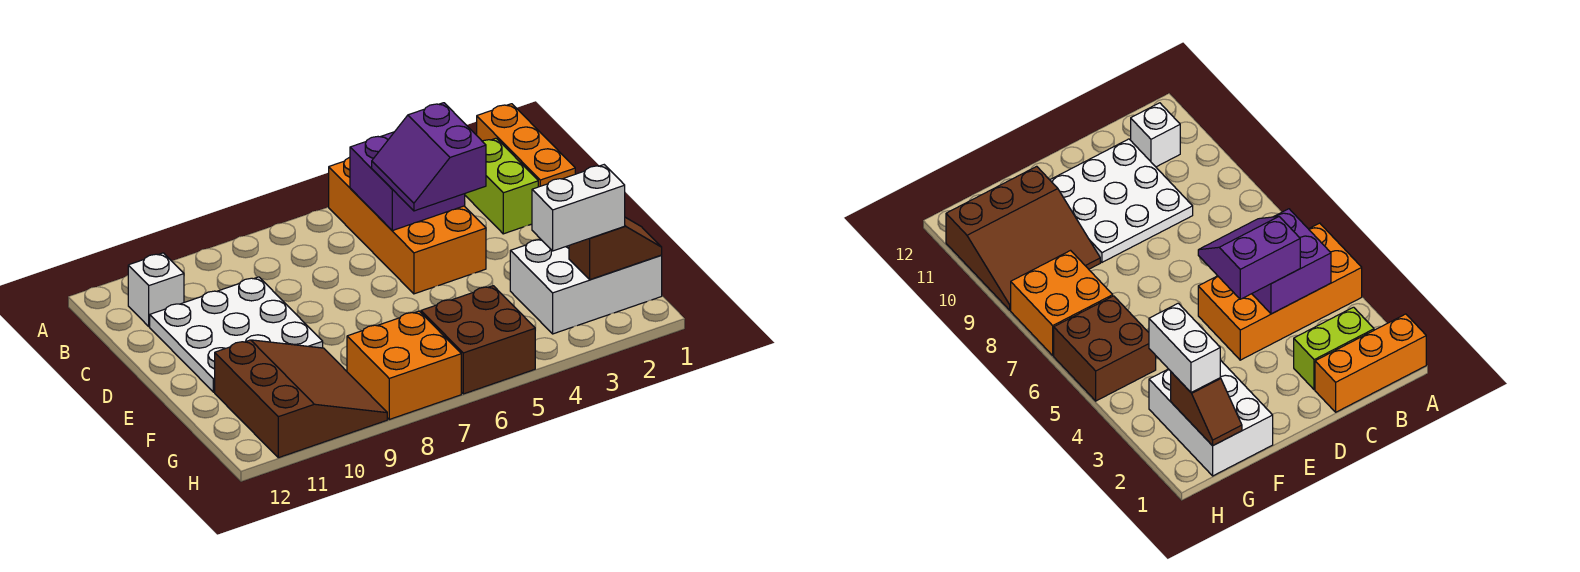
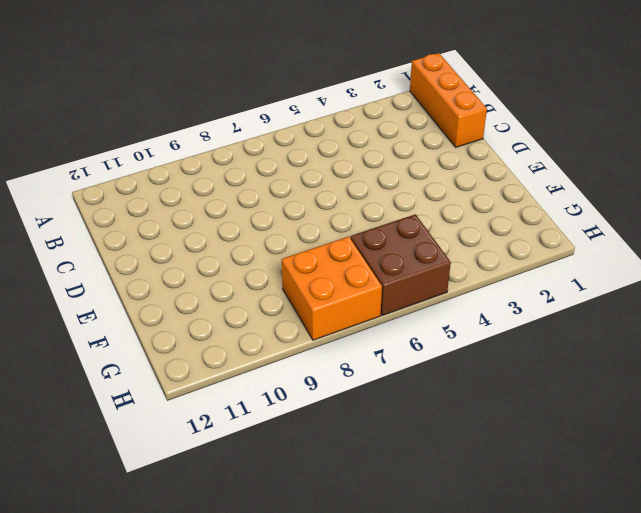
none -> orange brick A4:D5 level 1
none -> lime brick B2:C2 level 1
none -> white brick B11 level 1

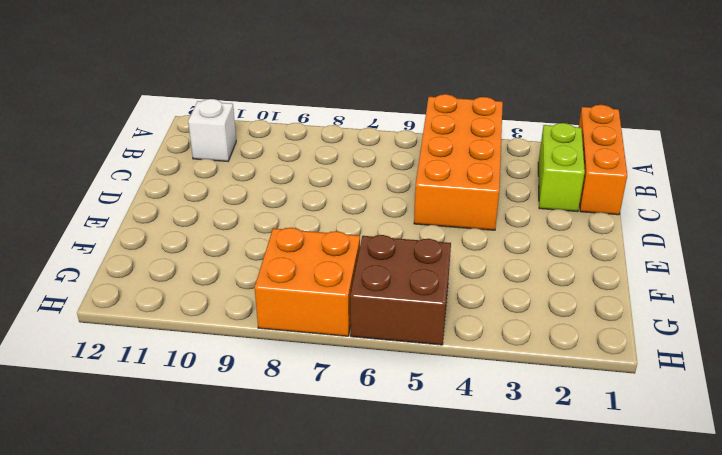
none -> white plate C9:E11 level 1
none -> white brick F1:G3 level 1
none -> brown slope F9:H11 level 1 top 11

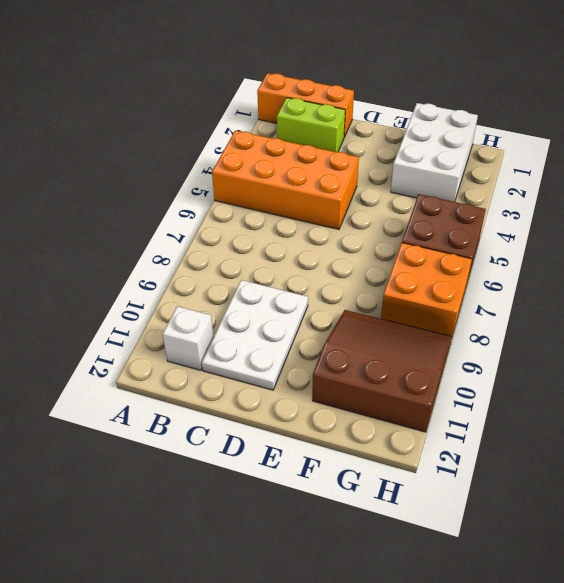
white plate C9:D11 level 1 -> white plate C9:E11 level 1
none -> purple brick B4:C5 level 2
none -> brown slope G1:G2 level 2 top 2
none -> purple slope C4:D5 level 3 top 4

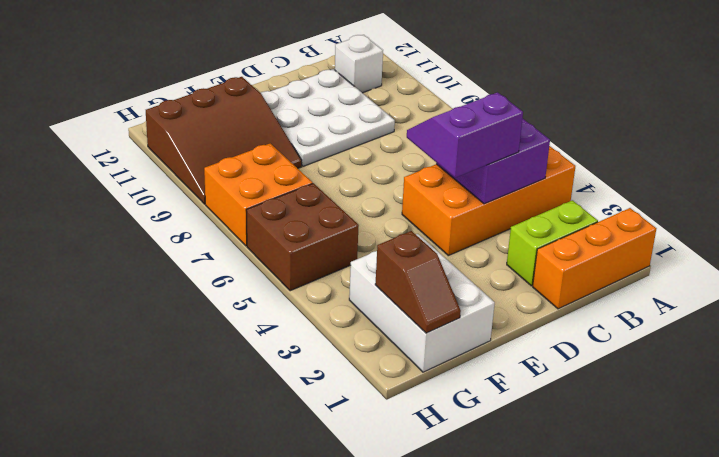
none -> white brick G2:G3 level 3

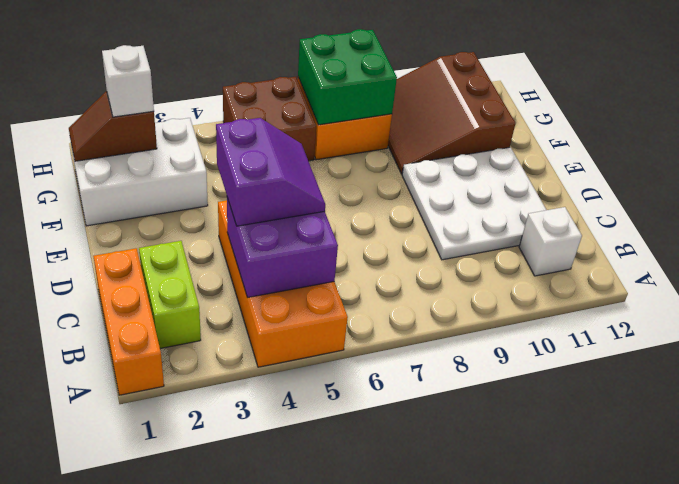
white brick G2 level 3 -> white brick G2:G3 level 3
green brick G7:H8 level 2 -> none

